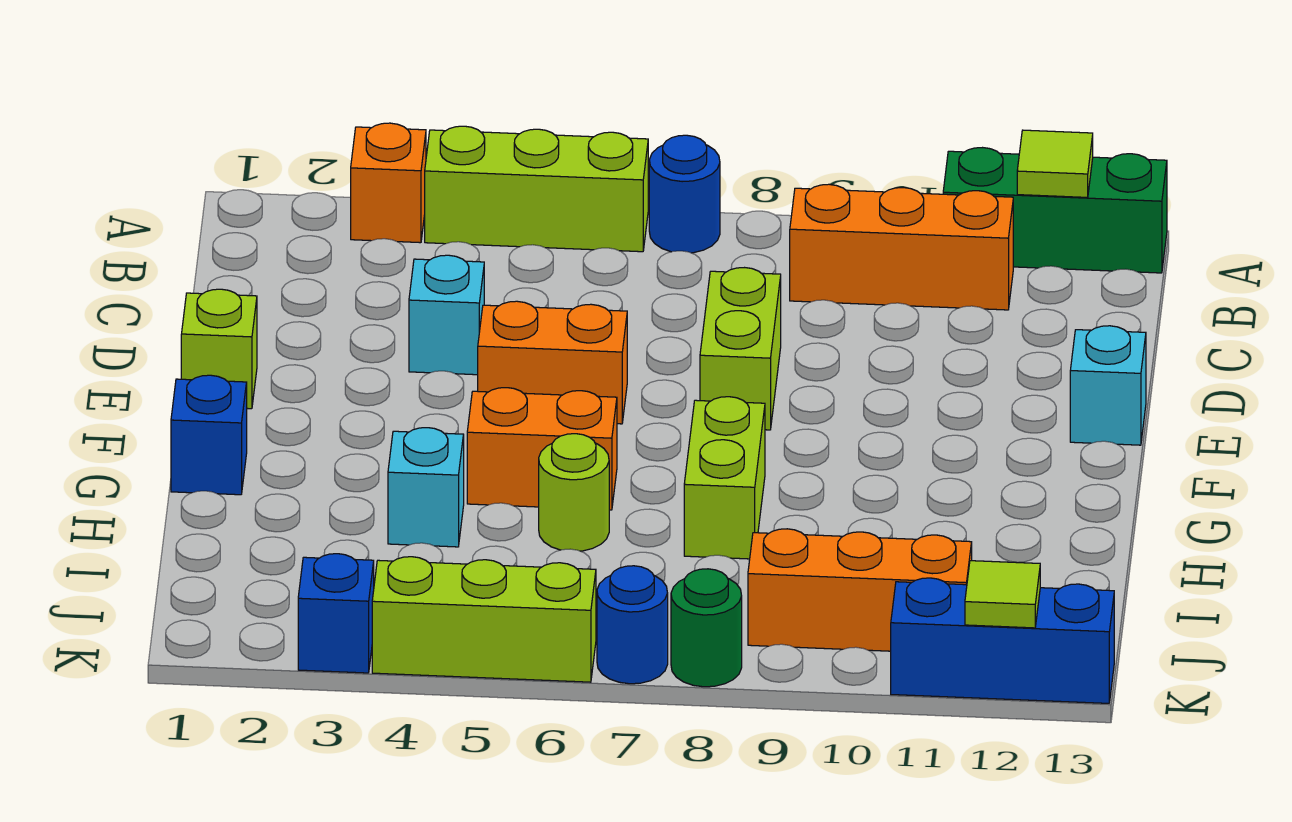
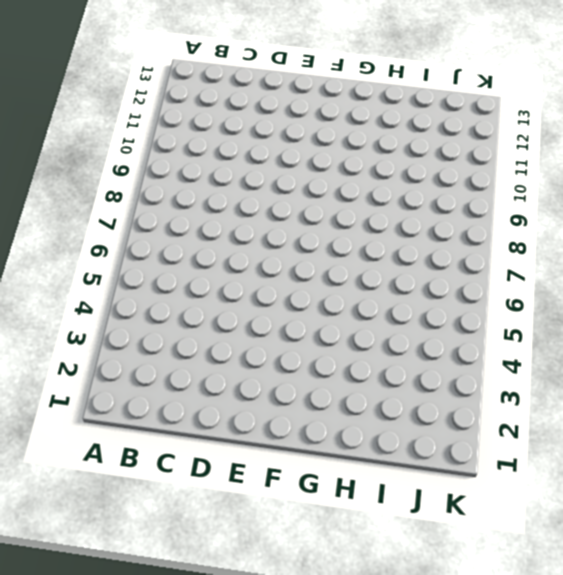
none -> orange brick A3 level 1
none -> lime brick A4:A6 level 1
none -> blue round brick A7 level 1

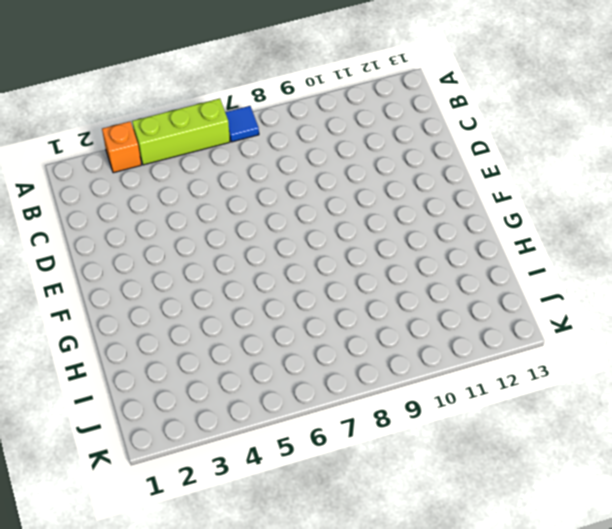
blue tile A7 level 1 -> blue round brick A7 level 1
none -> green brick A11:A13 level 1
none -> orange brick B9:B11 level 1
none -> cyan brick D4 level 1

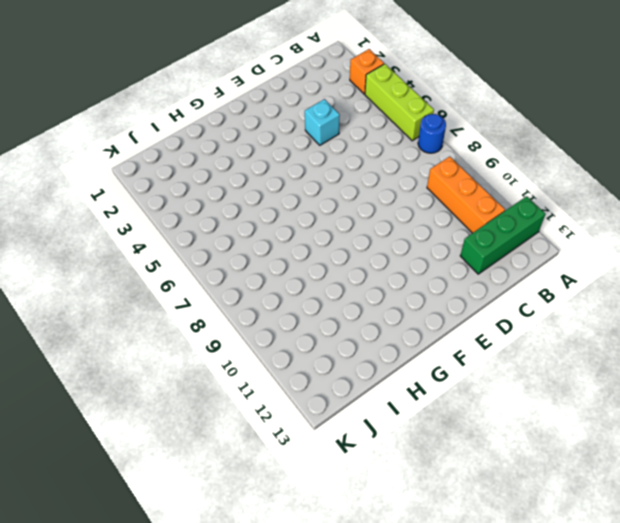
green brick A12:C12 level 1 -> green brick A11:A13 level 1
none -> lime brick D8:E8 level 1
none -> lime brick E1 level 1
none -> orange brick E5:E6 level 1

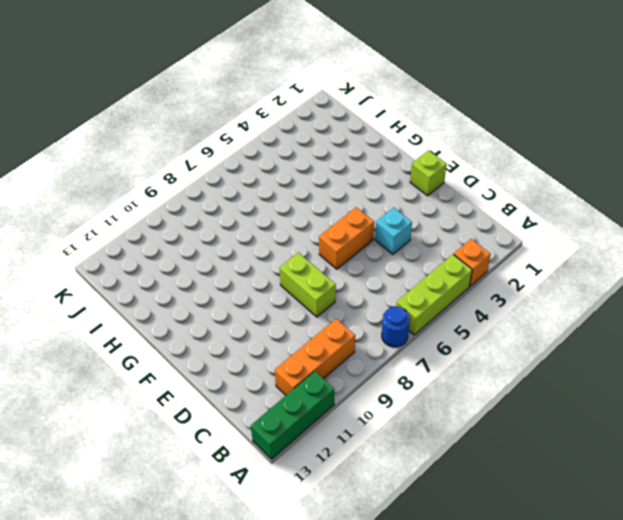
none -> cyan brick E13 level 1
none -> blue brick G1 level 1
none -> orange brick G5:G6 level 1

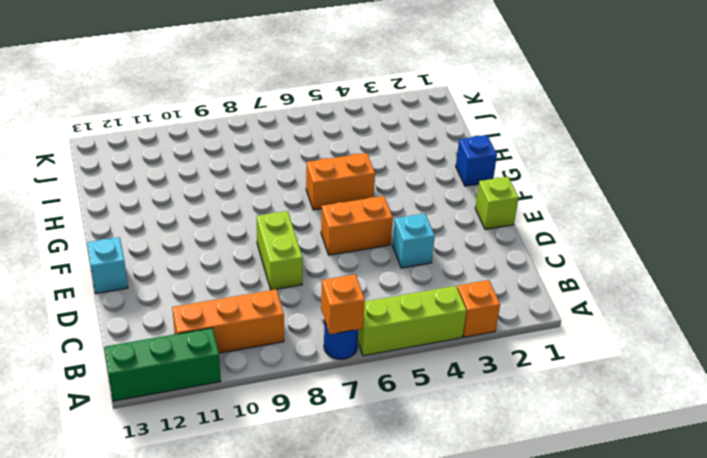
orange brick A7 level 2 -> none
none -> lime brick G8:H8 level 1
none -> cyan brick H4 level 1
none -> lime round brick H6 level 1

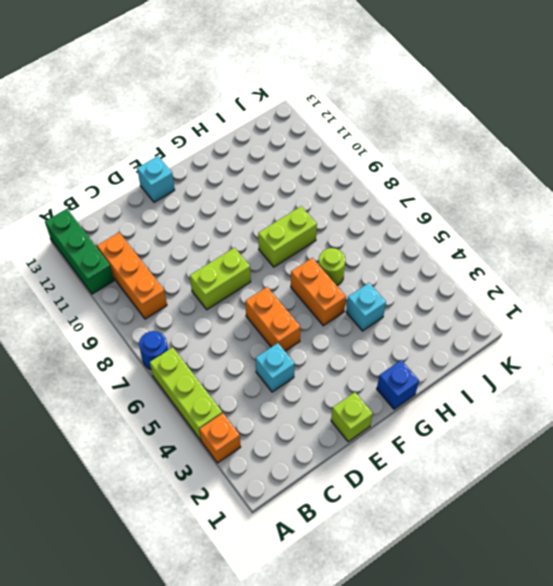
none -> orange brick J9:J11 level 1
none -> blue brick K3 level 1
none -> lime brick K4:K6 level 1

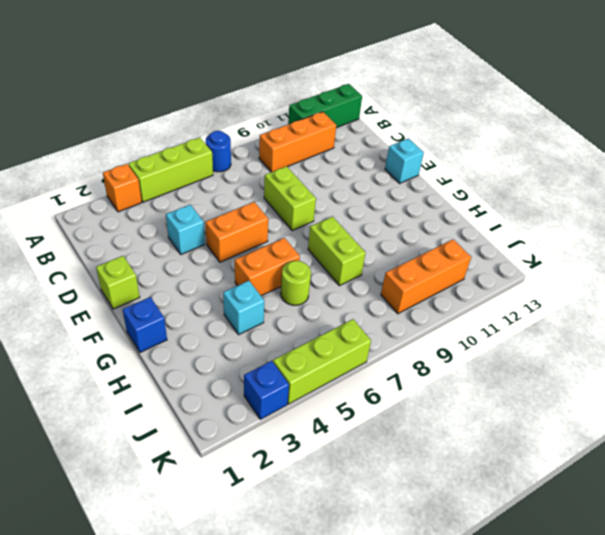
none -> blue round brick K7 level 1
none -> green round brick K8 level 1
none -> blue brick K11:K13 level 1

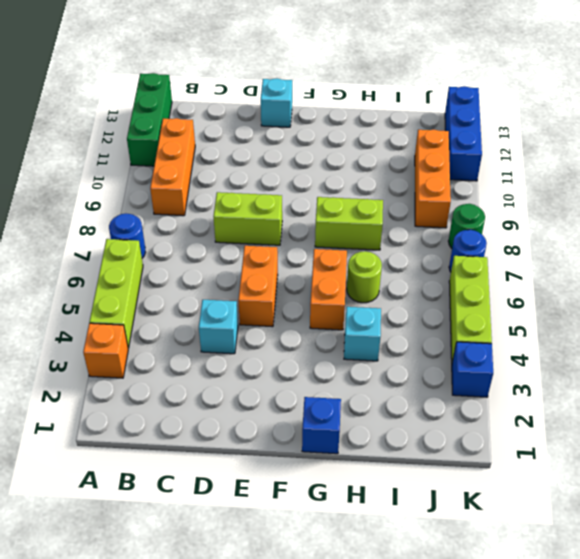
none -> lime brick E1 level 1
none -> lime tile A12 level 2
none -> lime tile K12 level 2

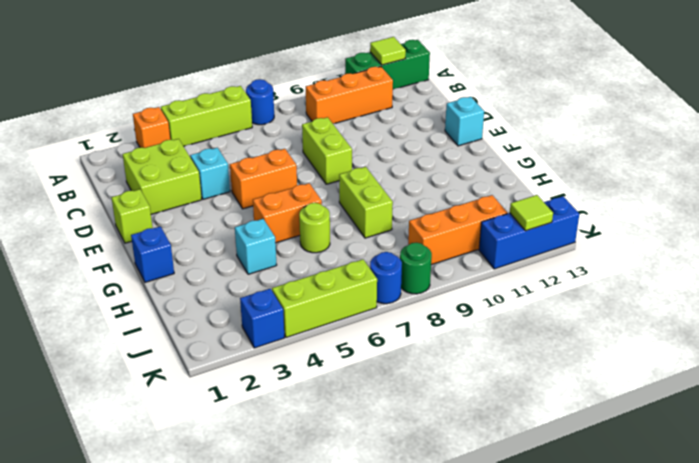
lime brick C2:D3 level 1 -> none

